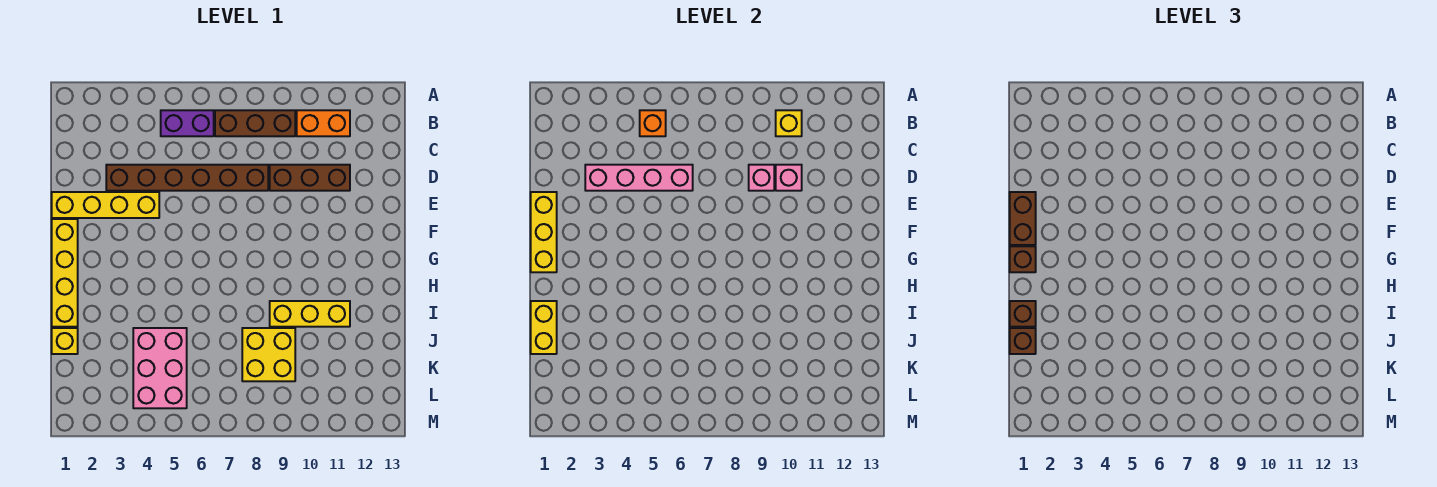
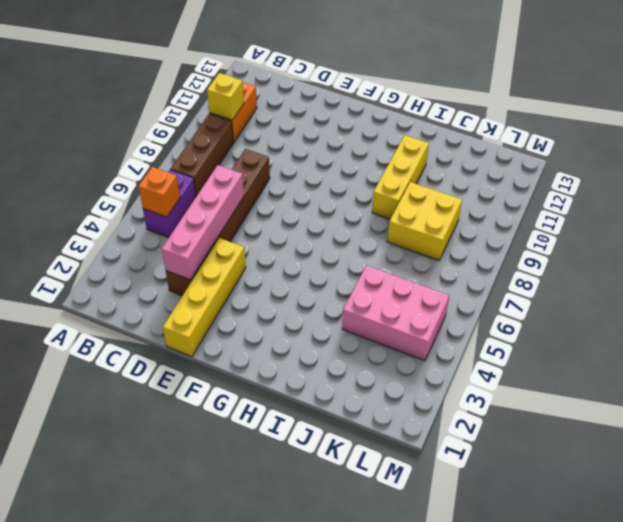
none -> brown brick D9:D11 level 1
none -> yellow brick F1:I1 level 1
none -> yellow brick J1 level 1

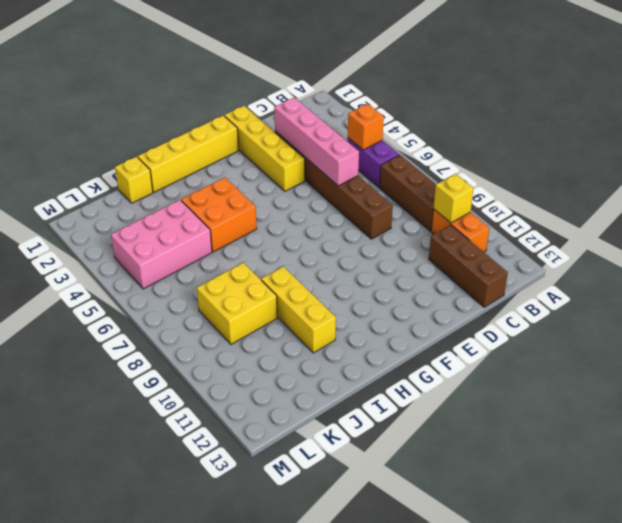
brown brick C11:C13 level 1 -> brown brick D9:D11 level 1
orange brick H4:I5 level 1 -> none
none -> pink brick D9 level 2
none -> pink brick D10 level 2
none -> yellow brick E1:G1 level 2

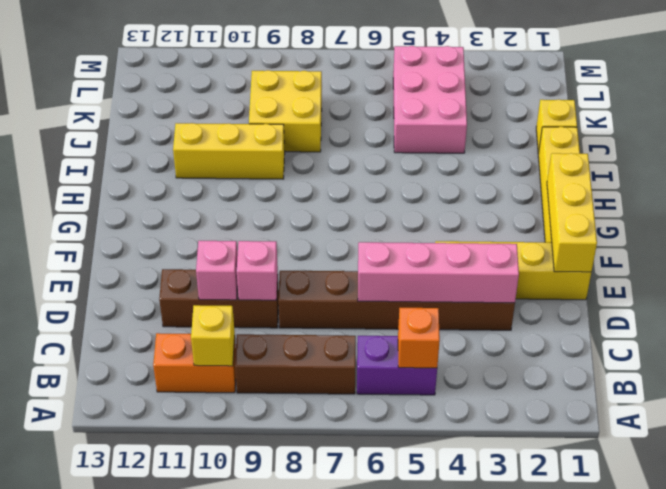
none -> yellow brick I1:J1 level 2
none -> brown brick E1:F1 level 3
none -> brown brick G1 level 3

